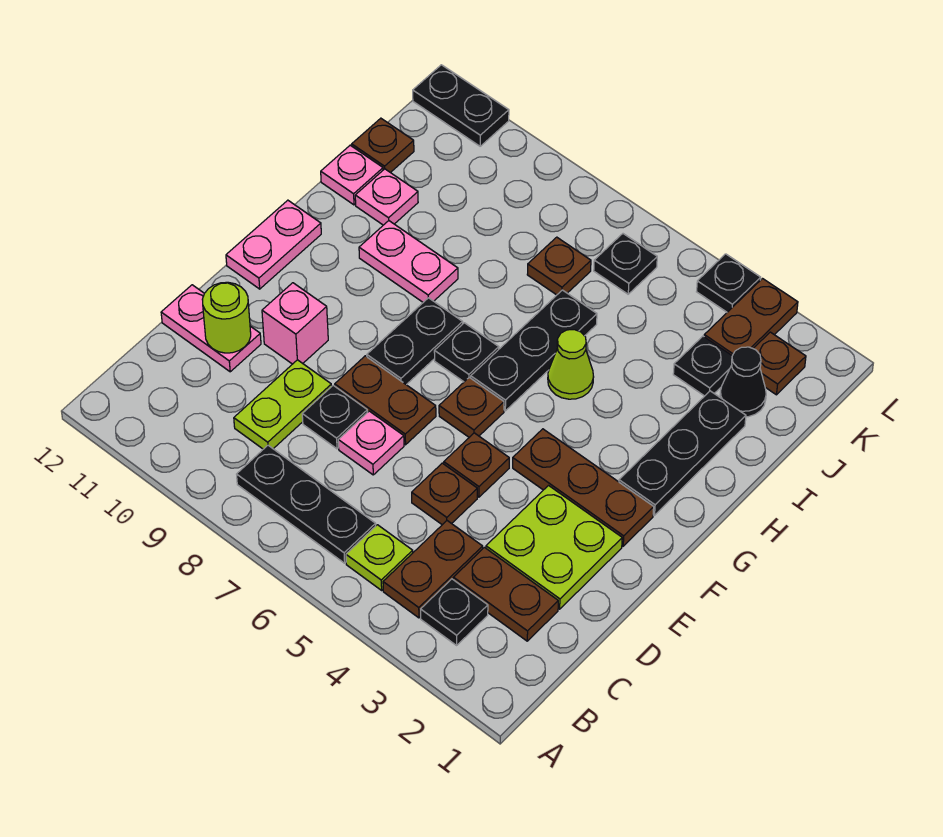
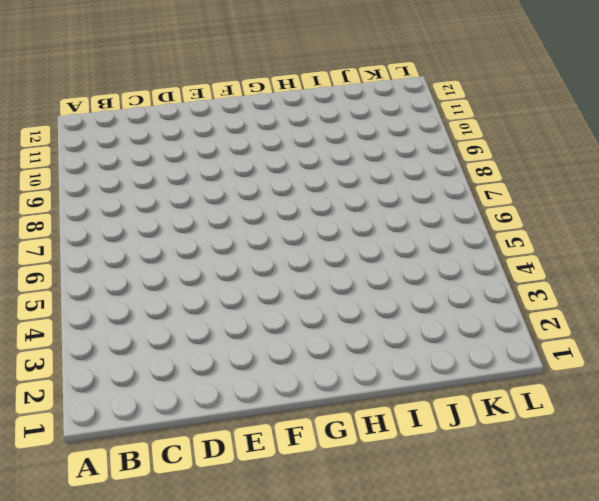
none -> black plate B3 level 1
none -> brown plate B4:C4 level 1
none -> lime plate B5 level 1
none -> black plate B6:B8 level 1

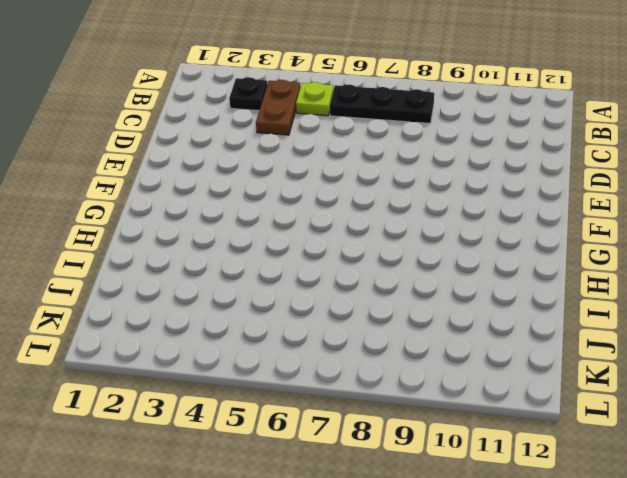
none -> brown plate C2:C3 level 1
none -> lime plate C9:D9 level 1
none -> lime plate D2:E3 level 1
none -> brown plate D5 level 1

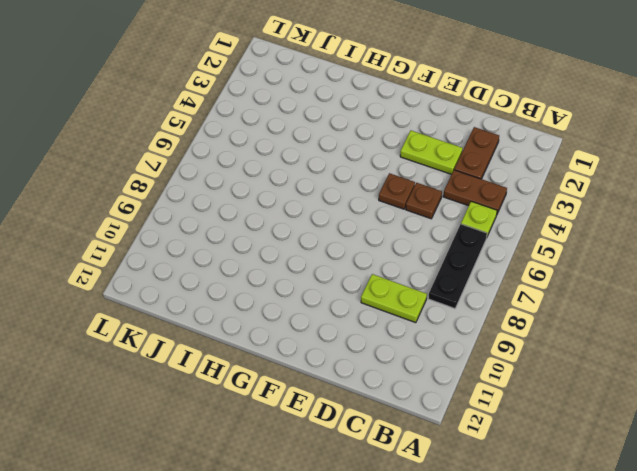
lime plate D3:E3 level 1 -> lime plate D2:E3 level 1
none -> black plate B3 level 1
none -> pink plate D7 level 1
none -> black plate D8 level 1
none -> pink plate D11:D12 level 1

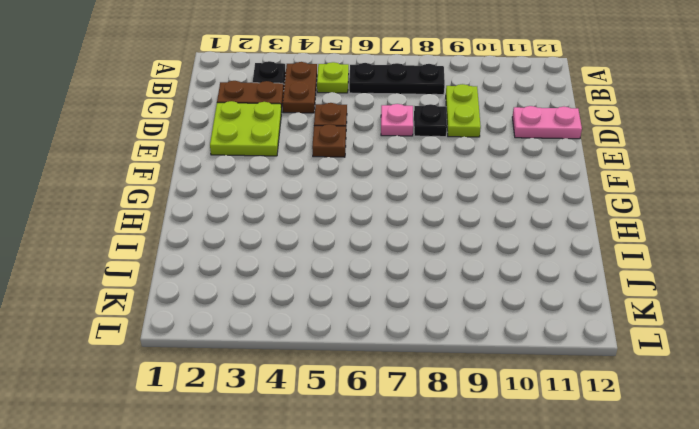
none -> brown plate E7:E8 level 1
none -> pink brick E10 level 1
none -> brown plate F2:F4 level 1
none -> brown plate F6 level 1

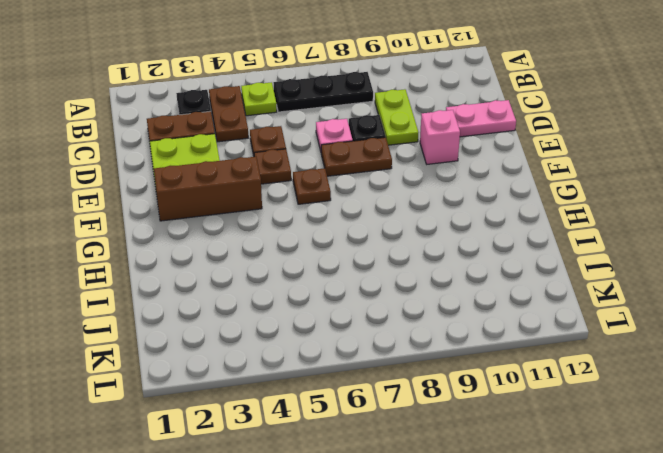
brown brick F2:F4 level 1 -> brown plate F2:F4 level 1
none -> black plate F8:G8 level 1
none -> pink plate F12:G12 level 1
none -> black plate G2:I2 level 1
none -> black plate G6:I6 level 1

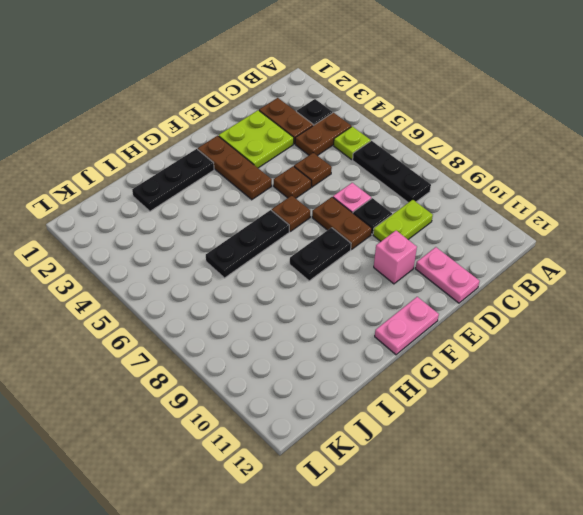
none -> black plate G7 level 1
none -> lime cone H5 level 1
none -> pink plate H9:H10 level 1
none -> pink plate I11 level 1

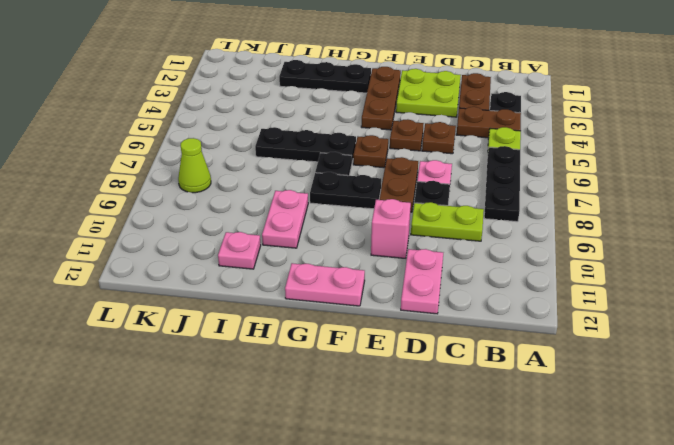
lime cone K8 level 1 -> lime cone H5 level 1
none -> pink plate I12 level 1
none -> black cone J2 level 1
none -> black plate J3 level 1
none -> brown plate J7 level 1

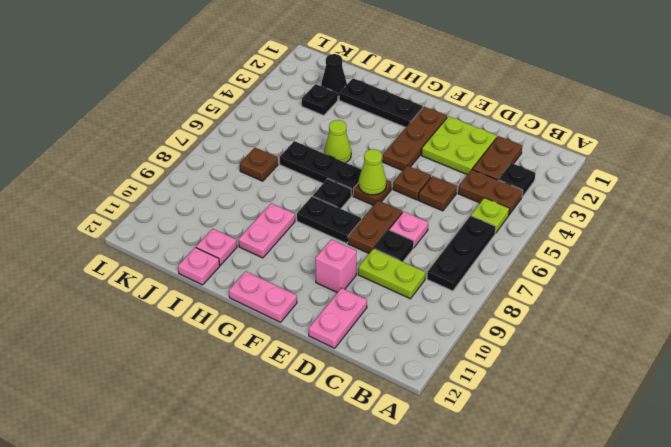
lime cone F6 level 2 -> none
none -> brown plate J12 level 1
none -> brown plate K2 level 1
none -> brown plate K3:L3 level 1
none -> black plate K6 level 1

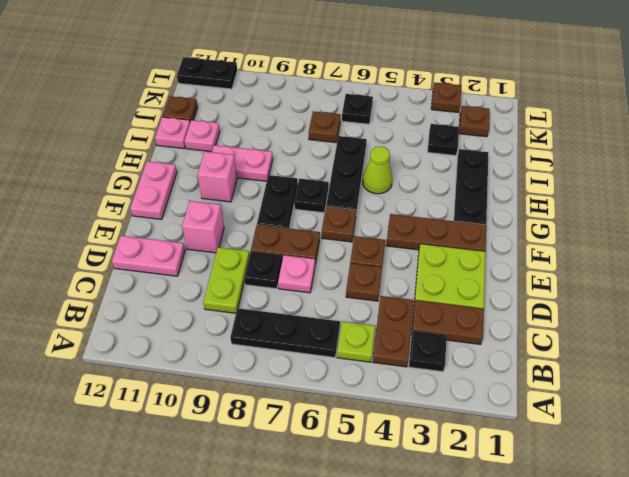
pink brick G10 level 1 -> none
brown plate L3 level 1 -> brown plate K3:L3 level 1
none -> black cone J2 level 1
none -> black plate L4 level 1
none -> lime round brick D11 level 2

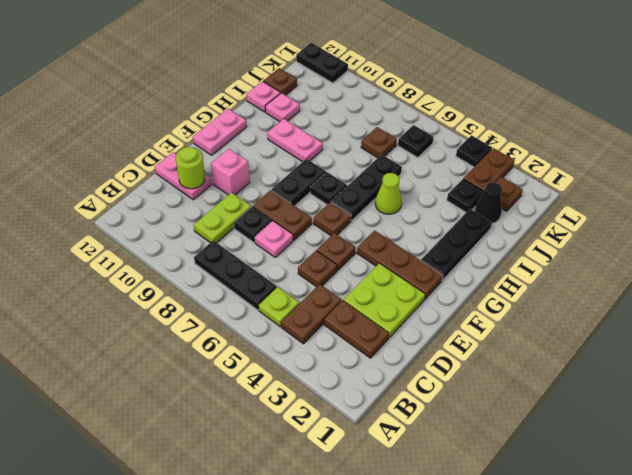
none -> black plate B3 level 1

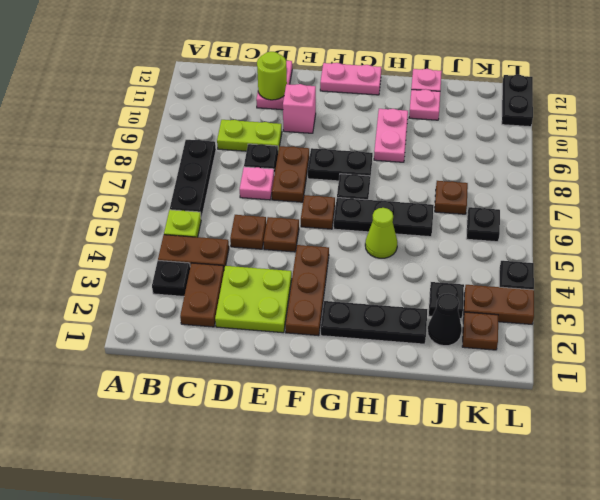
none -> brown plate J12 level 1

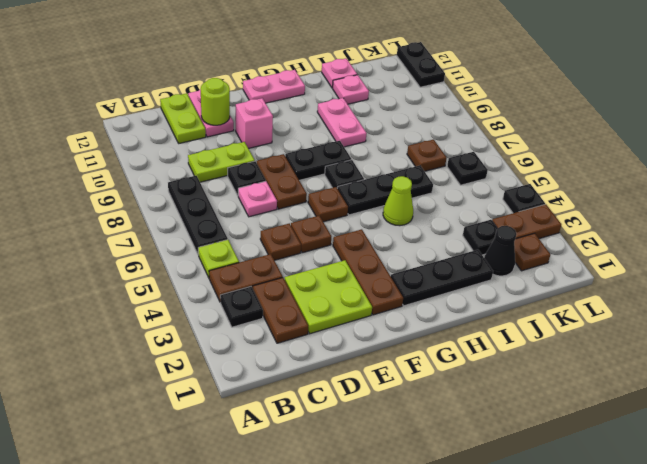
lime plate C11:C12 level 1 -> none
none -> brown plate J12 level 1

